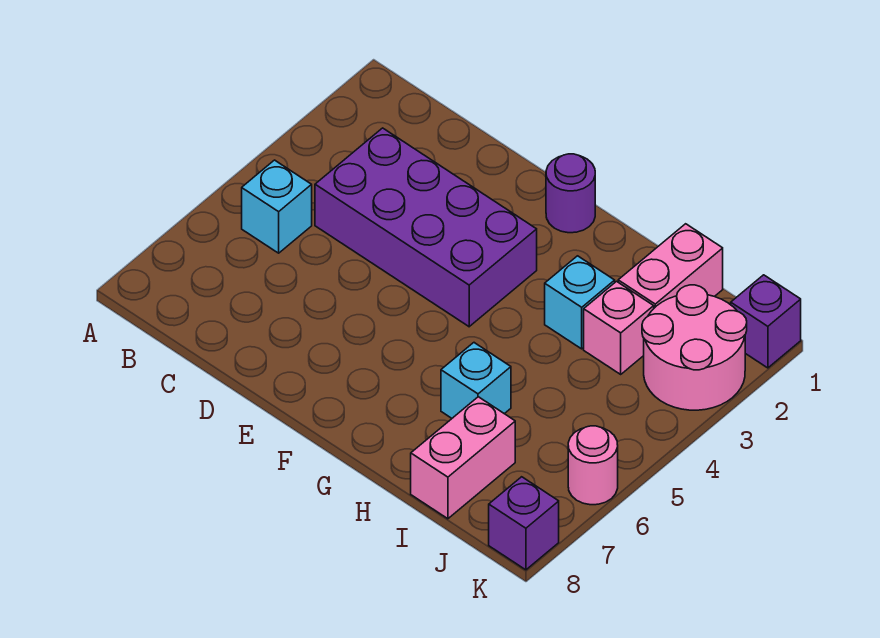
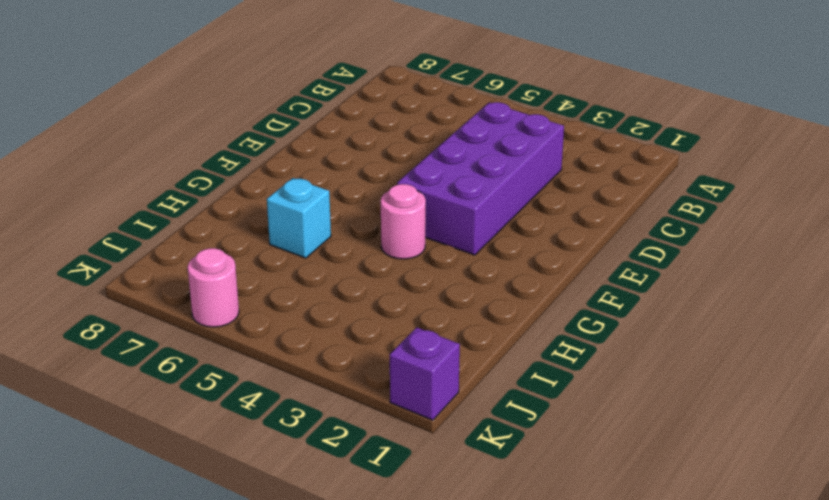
pink round brick G4 level 1 -> none
none -> cyan brick B5 level 1
none -> purple round brick F1 level 1
none -> cyan brick H3 level 1

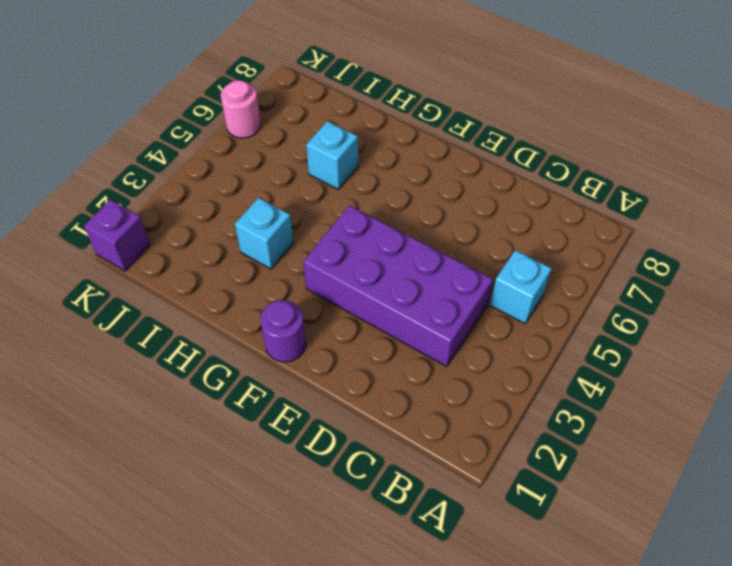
none -> pink brick I1:I2 level 1
none -> pink brick I3 level 1
none -> pink brick I7:I8 level 1

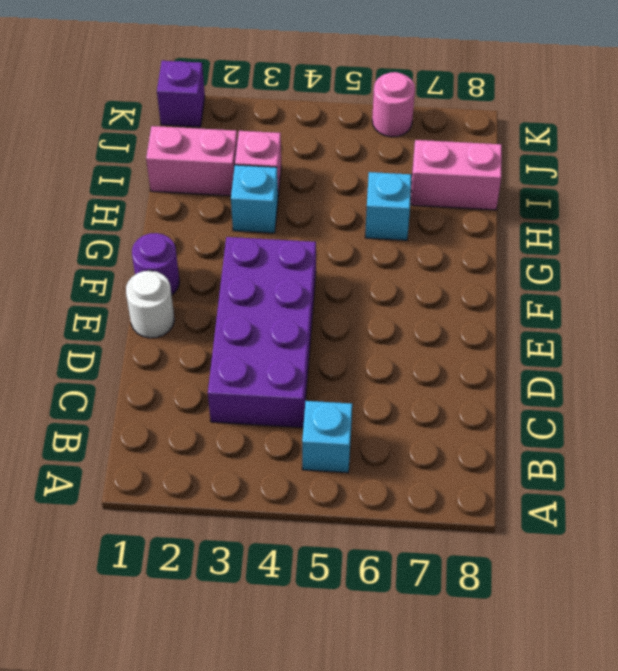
white round brick E1 level 1 -> none
none -> pink round brick J2:K3 level 1
none -> purple brick K8 level 1

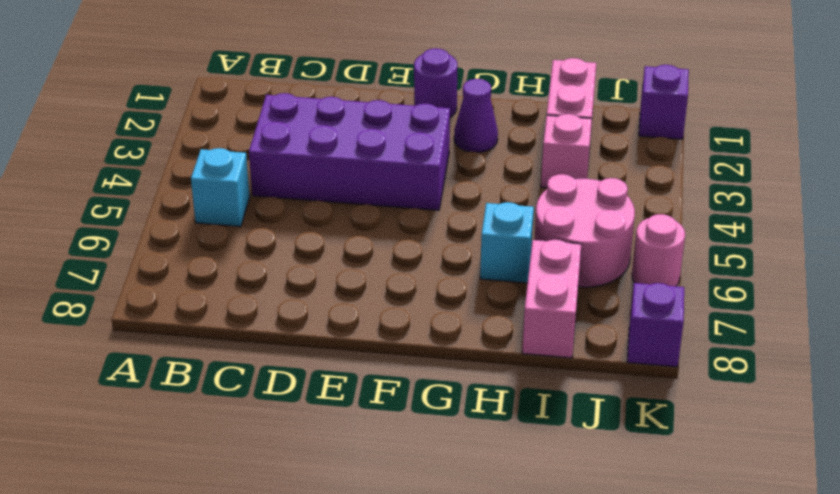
purple cone G2 level 1 -> none
pink round brick I5:J6 level 1 -> pink round brick J2:K3 level 1
none -> cyan brick H3 level 1

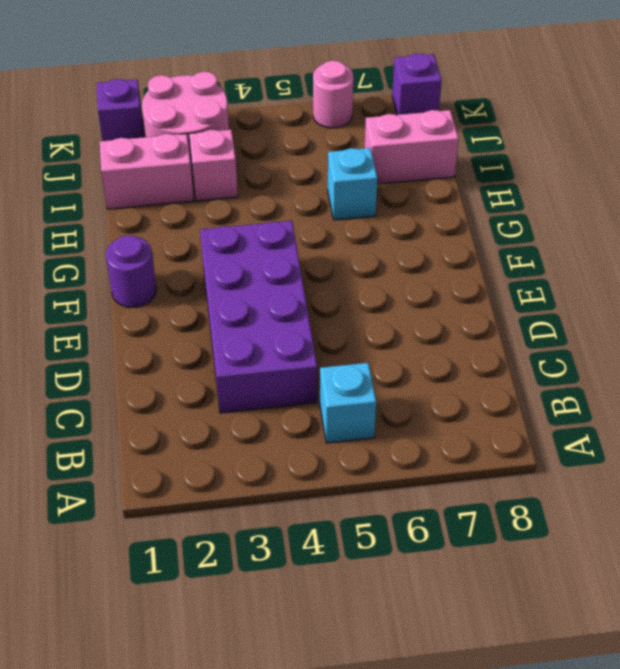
none -> cyan brick H3 level 1

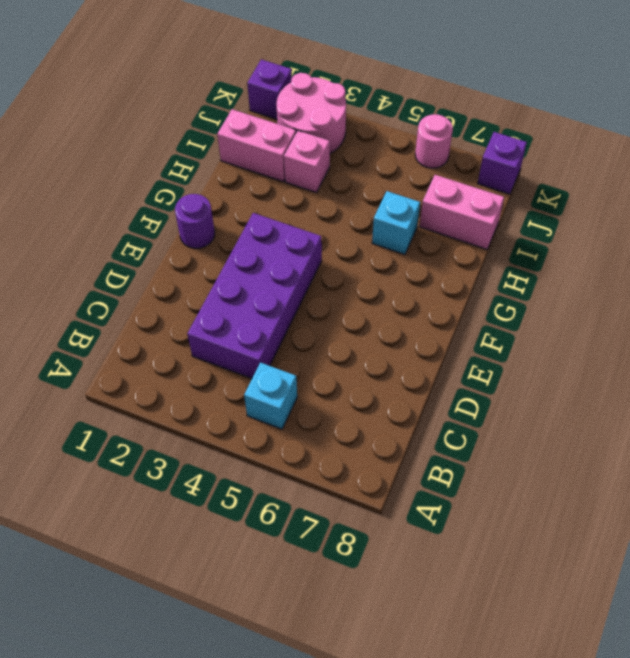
none -> cyan brick H3 level 1

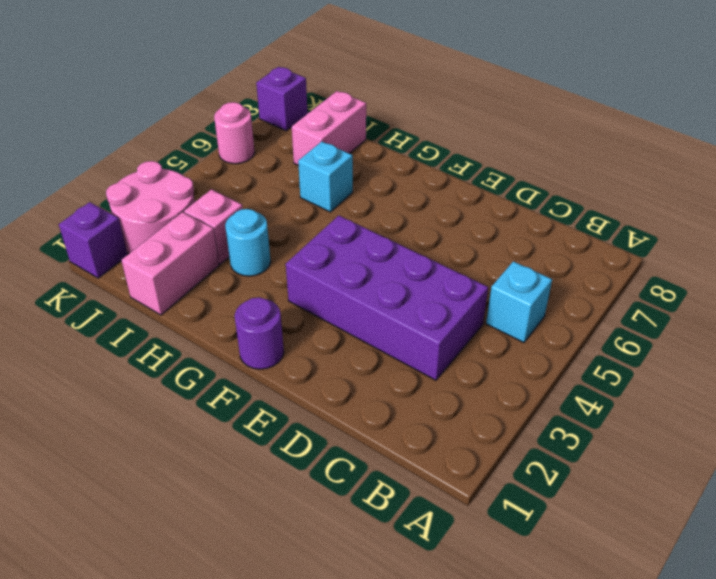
cyan round brick H3 level 1 -> cyan brick H3 level 1

